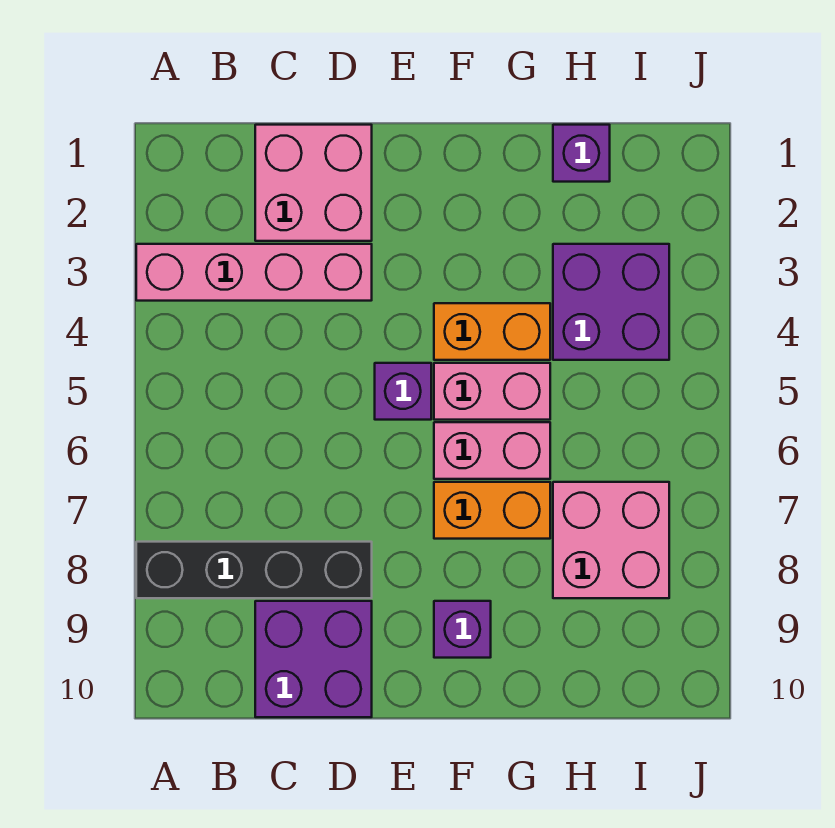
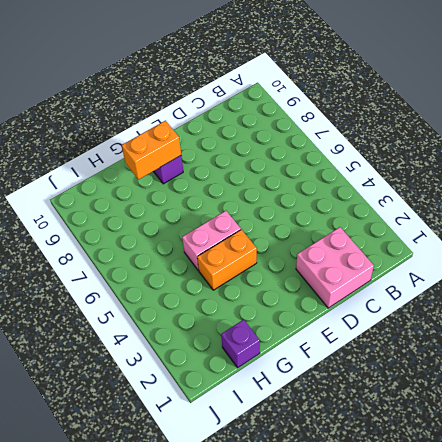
orange brick F9:G9 level 2 -> orange brick F7:G7 level 1
none -> pink brick A3:D3 level 1
none -> black brick A8:D8 level 1
none -> purple brick C9:D10 level 1

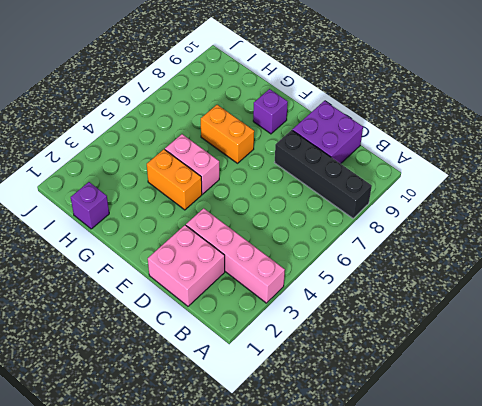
none -> purple brick E5 level 1
none -> pink brick F6:G6 level 1
none -> purple brick H3:I4 level 1

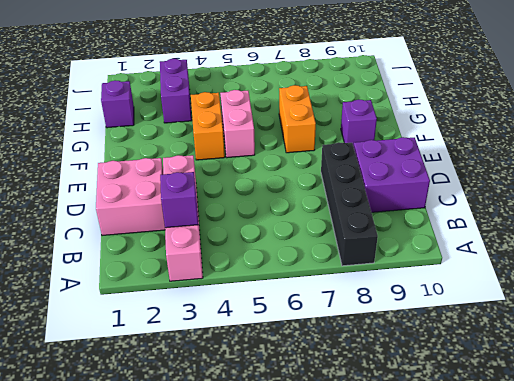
purple brick B3 level 2 -> purple brick E5 level 1
purple brick H3:I3 level 1 -> purple brick H3:I4 level 1
none -> pink brick F6:G6 level 1
none -> pink brick H7:I8 level 1

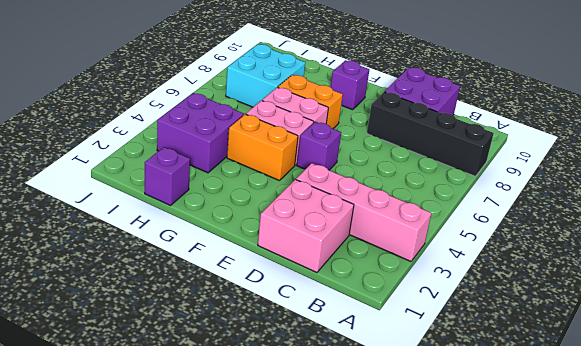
cyan brick H7:I8 level 1 -> pink brick H7:I8 level 1

